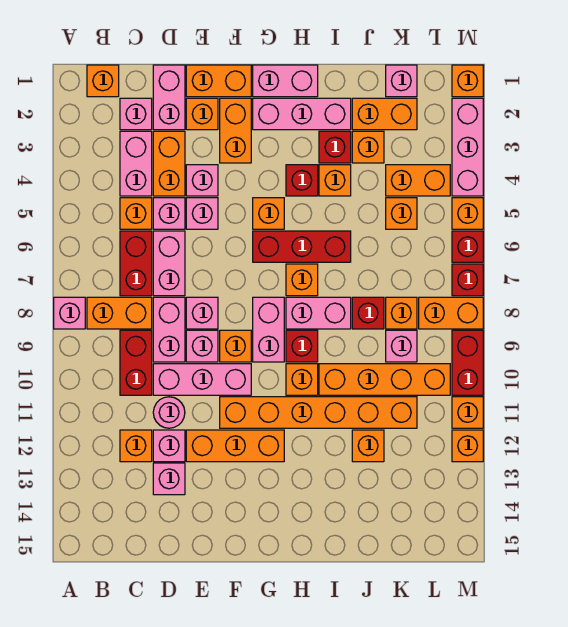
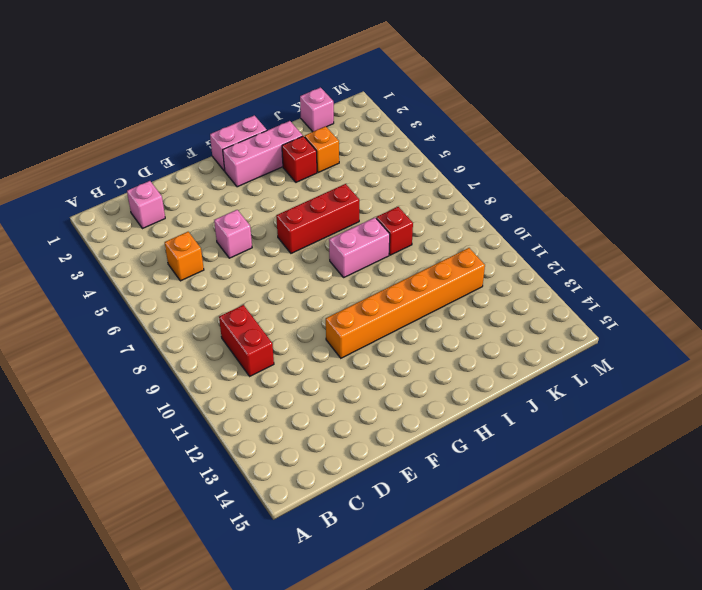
none -> pink brick A8 level 1
none -> orange brick B1 level 1
none -> orange brick B8:C8 level 1
none -> pink brick C3:C4 level 1

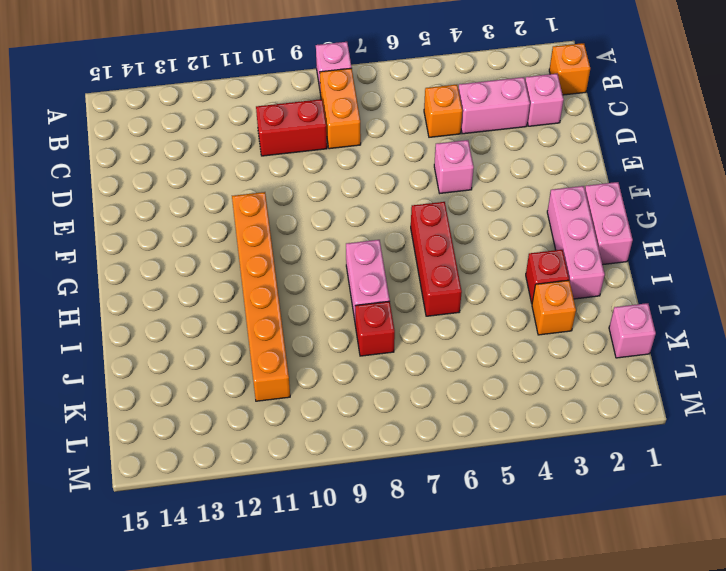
none -> red brick C6:C7 level 1
none -> orange brick C12 level 1
none -> pink brick D1:D2 level 1
none -> orange brick D3:D4 level 1

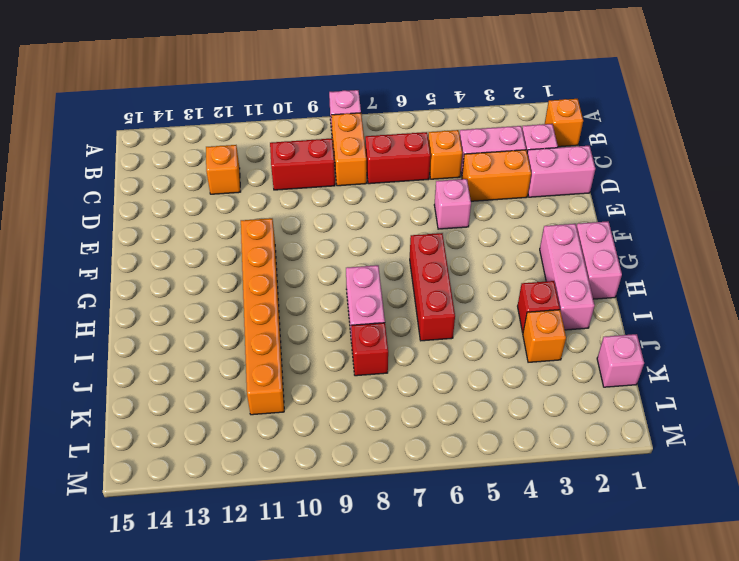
none -> pink brick D5 level 1
none -> pink brick D6:D7 level 1
none -> pink brick D8:D9 level 1
none -> pink brick D10:F10 level 1

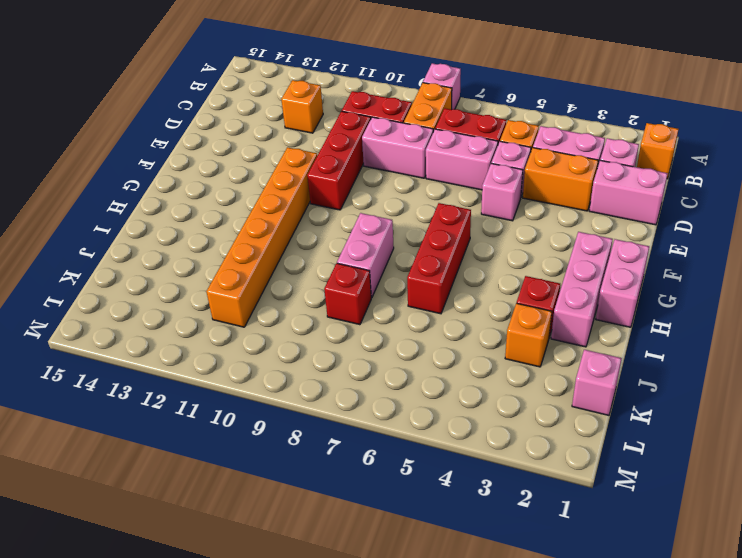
red brick D10:F10 level 1 -> pink brick D10:F10 level 1
none -> pink round brick D11 level 1
none -> pink brick D12 level 1
none -> pink brick D13 level 1
none -> orange brick E1:F1 level 1

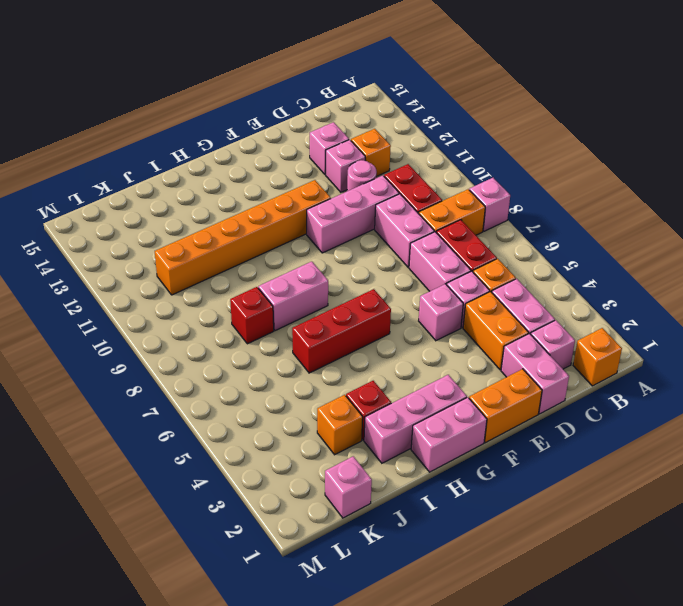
none -> orange brick E2 level 1
none -> pink brick E4 level 1
none -> pink brick E8 level 1
none -> pink brick E9 level 1

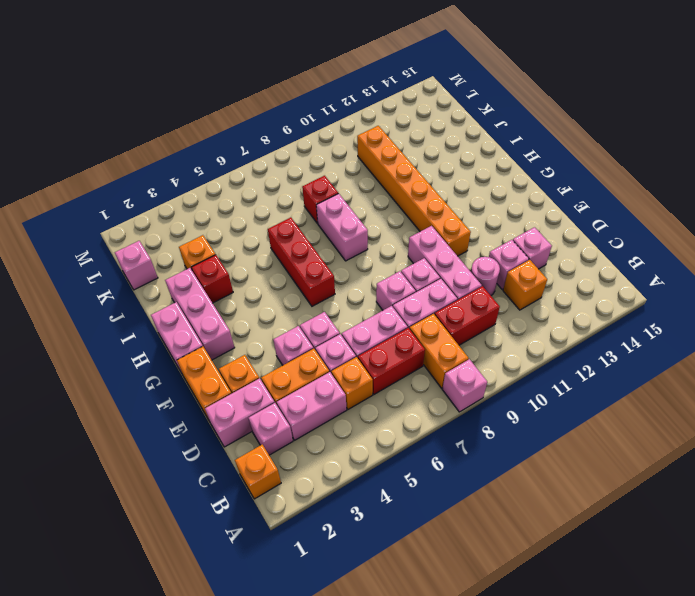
none -> orange brick E12:G12 level 1
none -> orange brick F2:F3 level 1
none -> orange brick F9 level 1
none -> orange brick G5 level 1

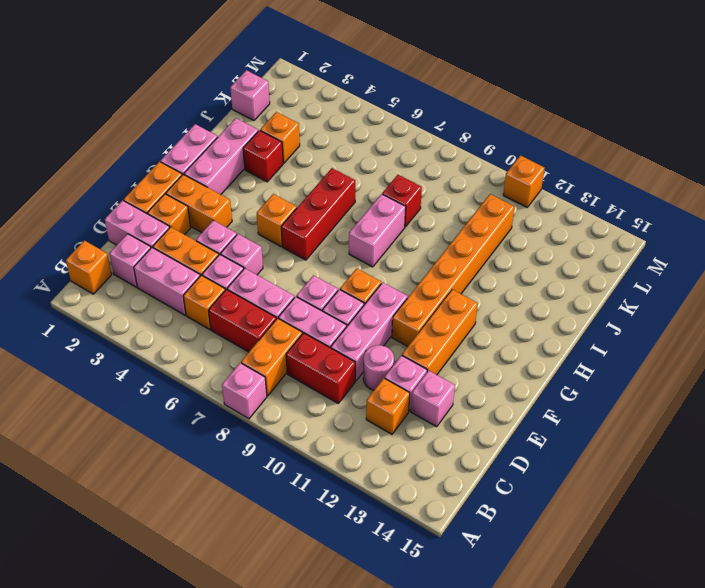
none -> pink brick G8:G9 level 1
none -> red brick H4 level 1
none -> orange brick H7 level 1
none -> red brick H9 level 1

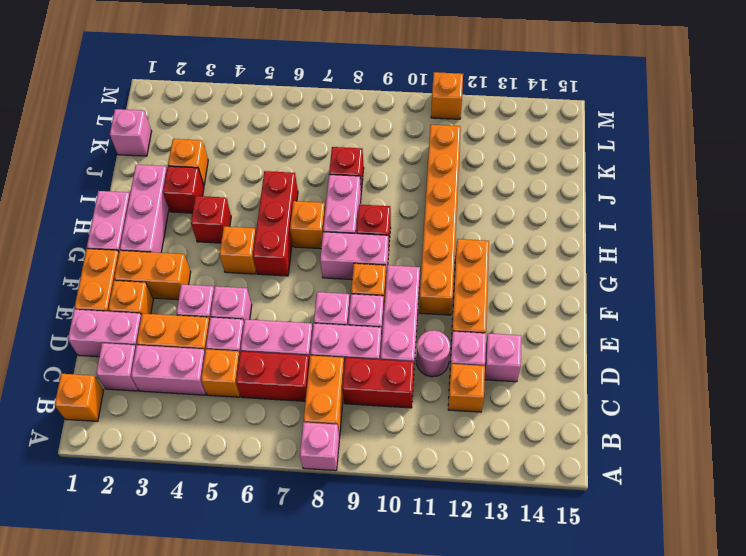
none -> orange brick H10 level 1
none -> orange brick I4 level 1
none -> orange brick I10:L10 level 1
none -> orange brick J2:K2 level 1

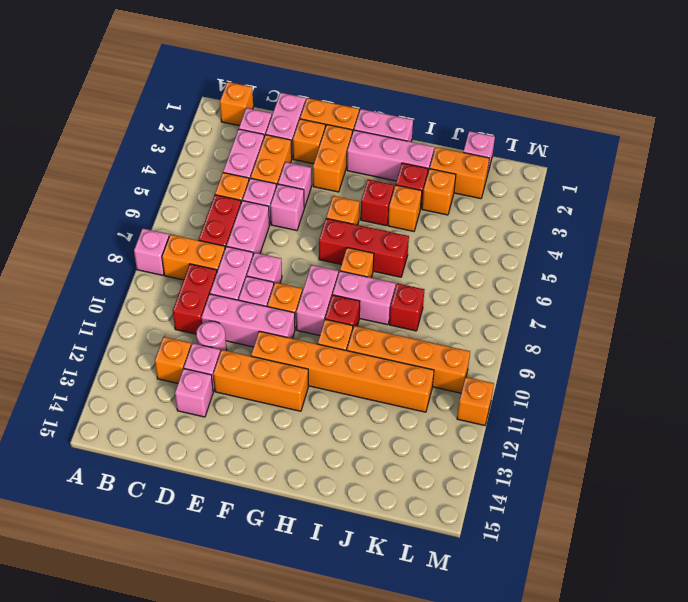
none -> orange brick J12 level 1
none -> orange brick K4:L4 level 1
none -> orange brick K5 level 1
none -> orange brick K8 level 1

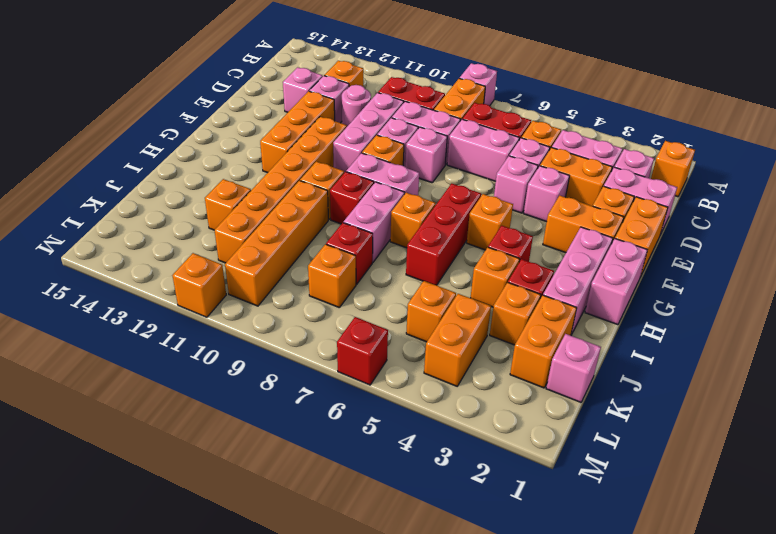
none -> pink brick K9 level 1
none -> orange brick L8:M8 level 1
none -> orange brick M1 level 1
none -> pink brick M2:M4 level 1

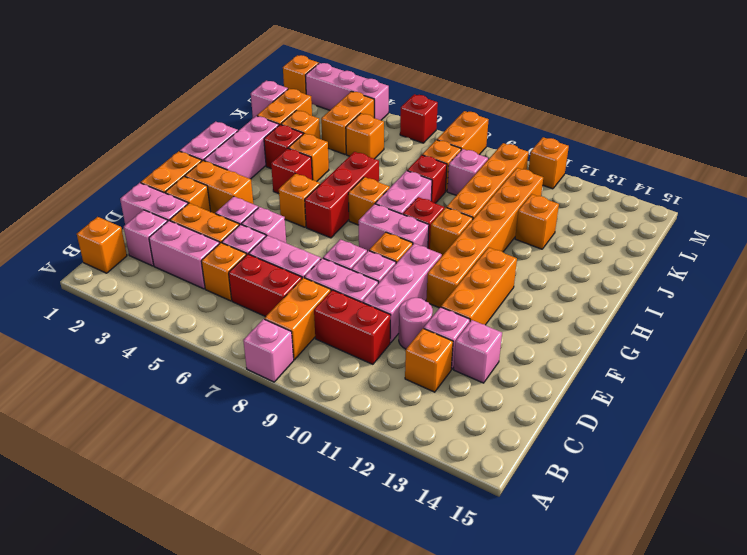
none -> orange brick M5 level 1
none -> red brick M7 level 1
none -> red brick M9:M10 level 1
none -> orange brick M12 level 1

